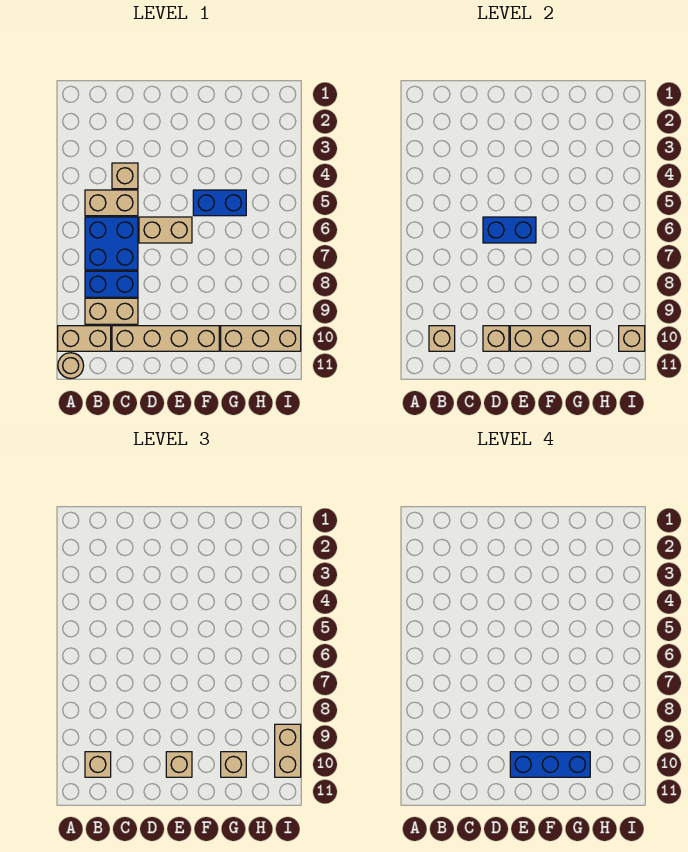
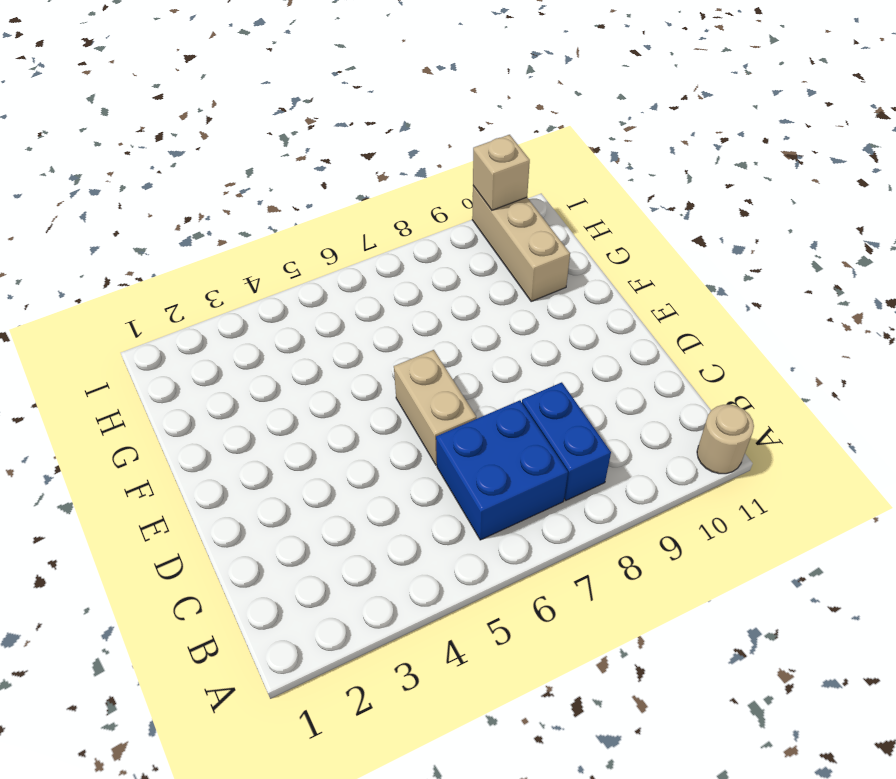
none -> tan brick A10:B10 level 1
none -> tan brick B5:C5 level 1
none -> tan brick B9:C9 level 1

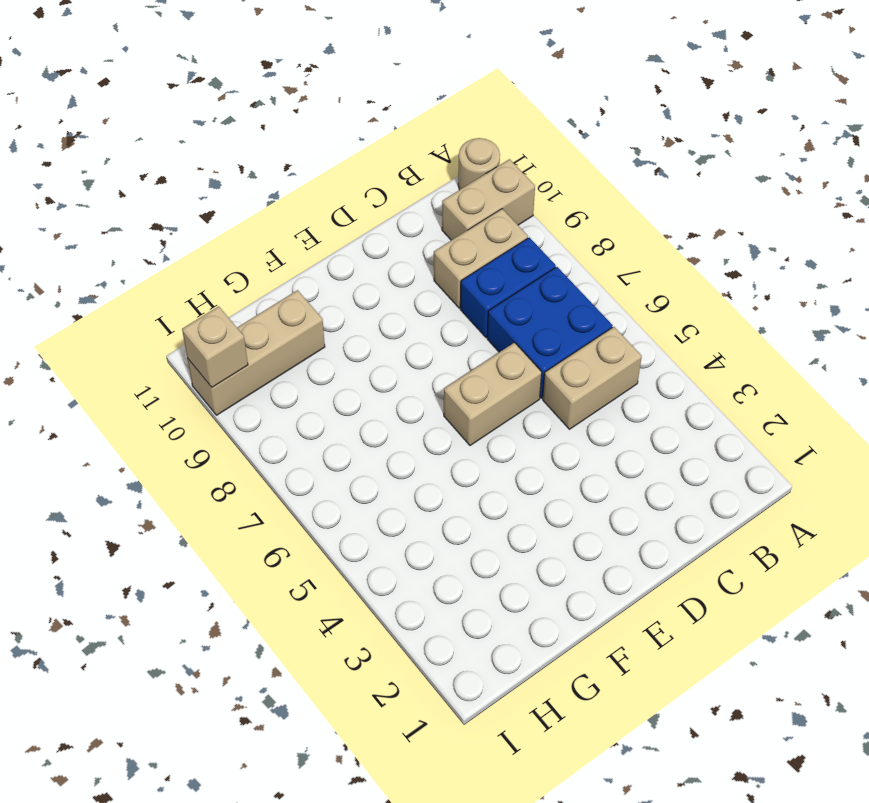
none -> tan brick C4 level 1
none -> tan brick C10:F10 level 1
none -> blue brick F5:G5 level 1

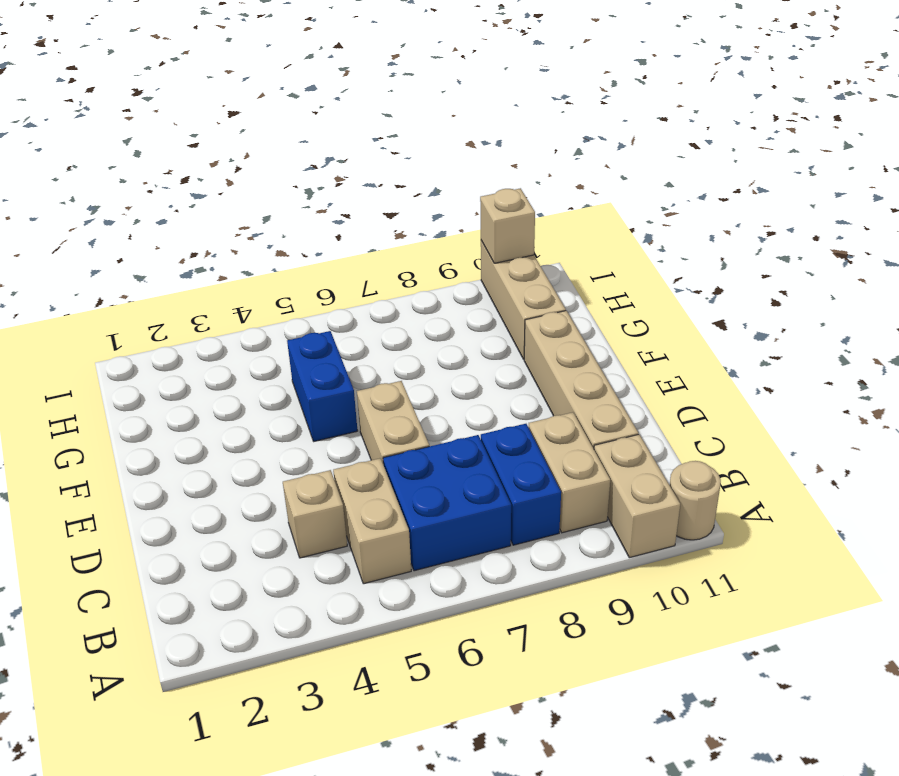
none -> tan brick B10 level 2
none -> blue brick D6:E6 level 2
none -> tan brick D10 level 2

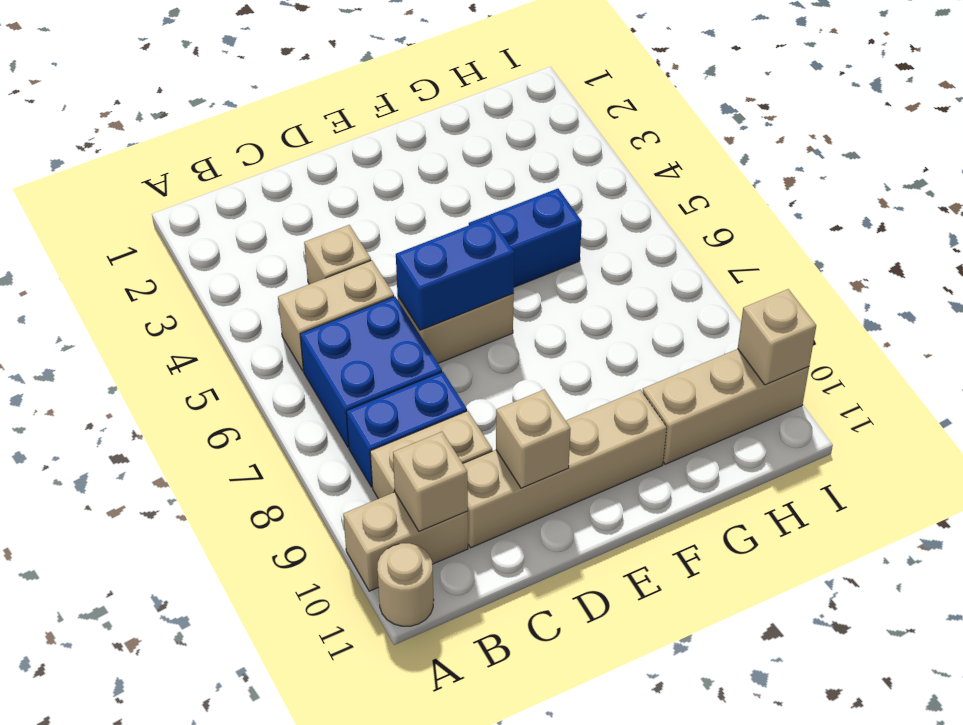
none -> tan brick E10:G10 level 2
none -> tan brick B10 level 3
none -> tan brick E10 level 3

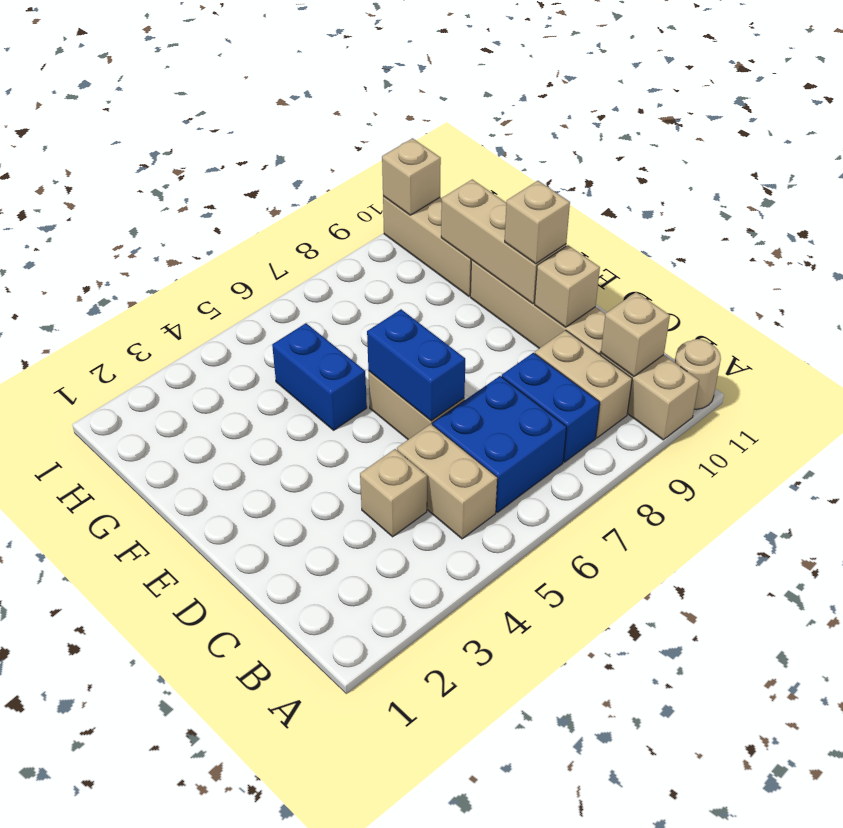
none -> tan brick B10 level 3
none -> tan brick G10 level 3
none -> tan brick I9:I10 level 3

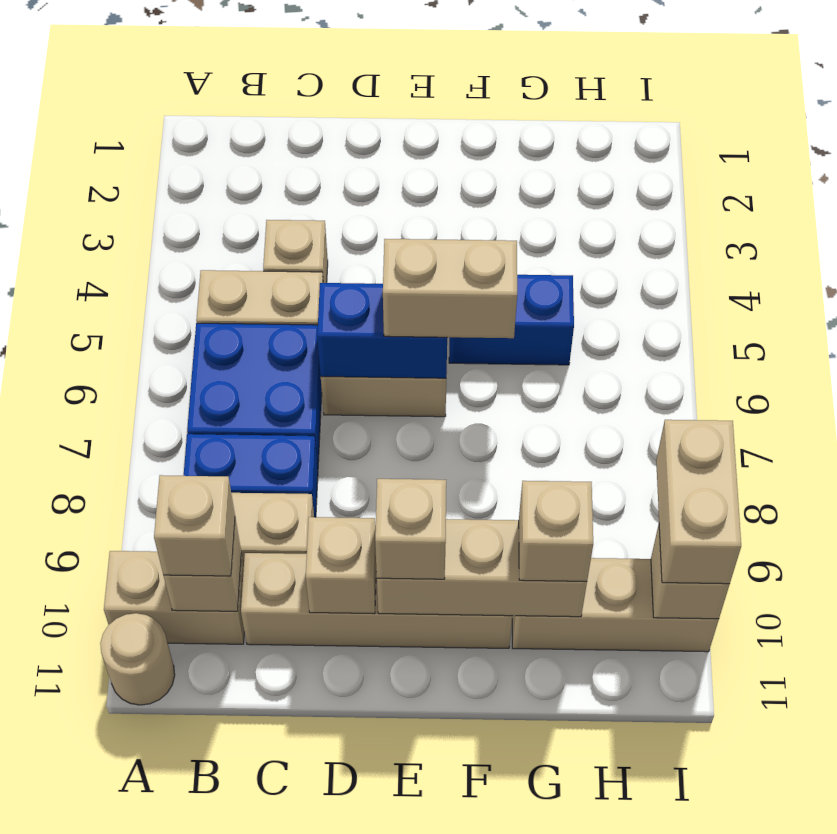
tan brick E6:F6 level 3 -> none
none -> blue brick E10:G10 level 4

